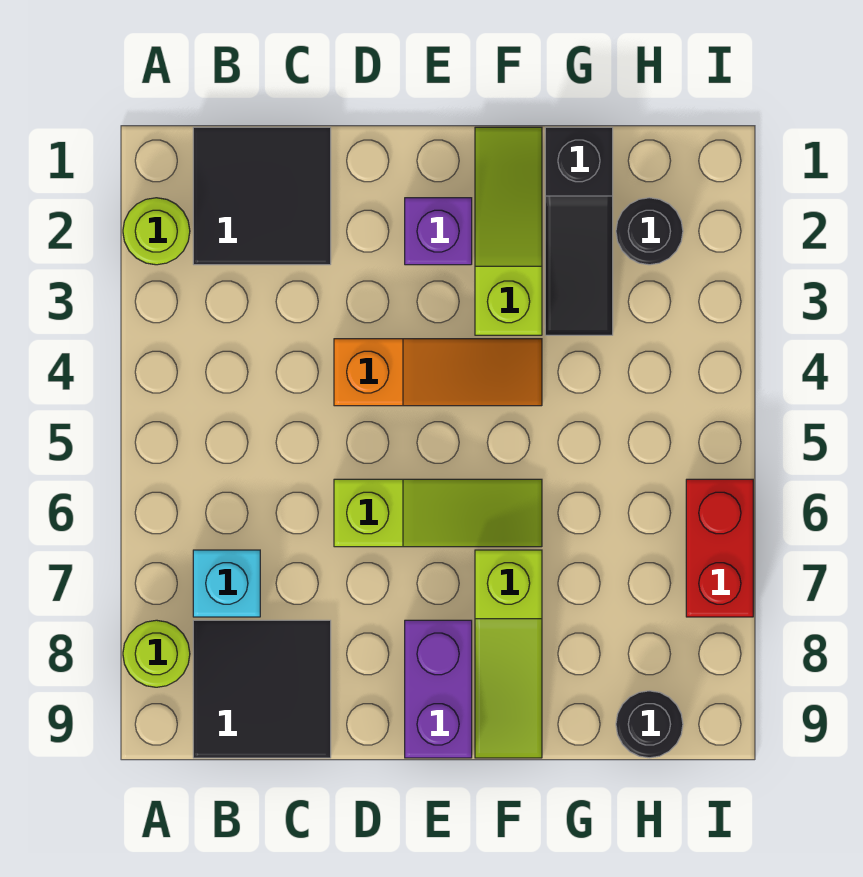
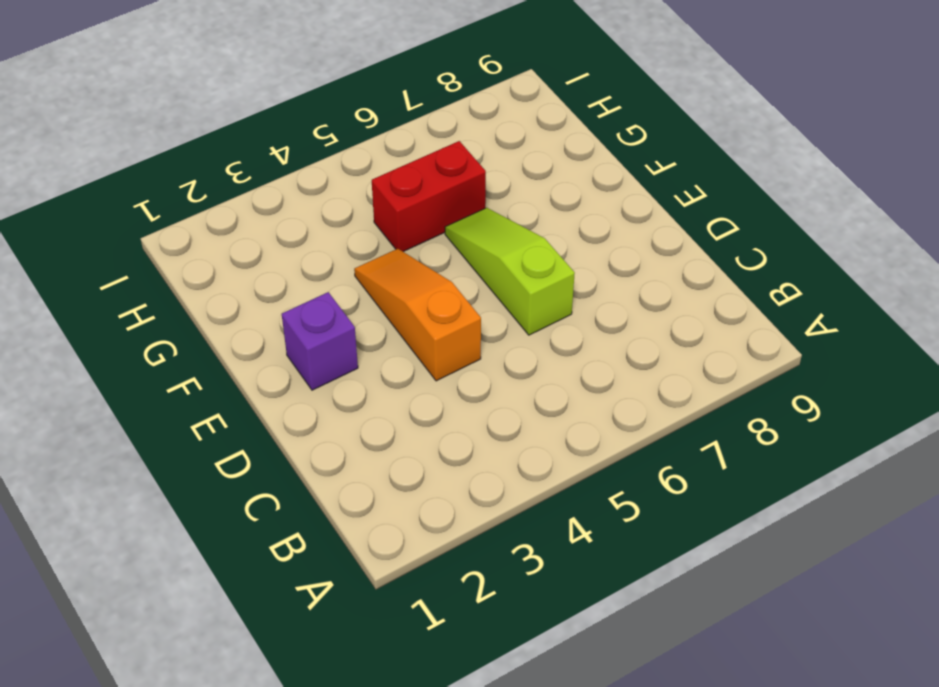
red brick G5:G6 level 1 -> red brick I6:I7 level 1
none -> lime round brick A2 level 1
none -> lime round brick A8 level 1
none -> black tile B1:C2 level 1

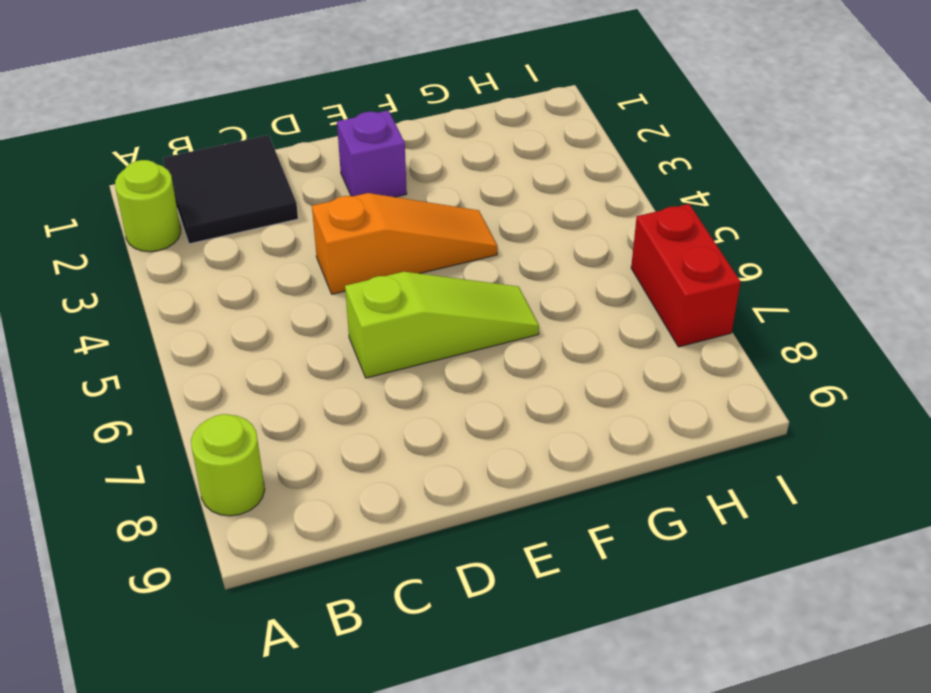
none -> cyan brick B7 level 1
none -> black tile B8:C9 level 1
none -> purple brick E8:E9 level 1

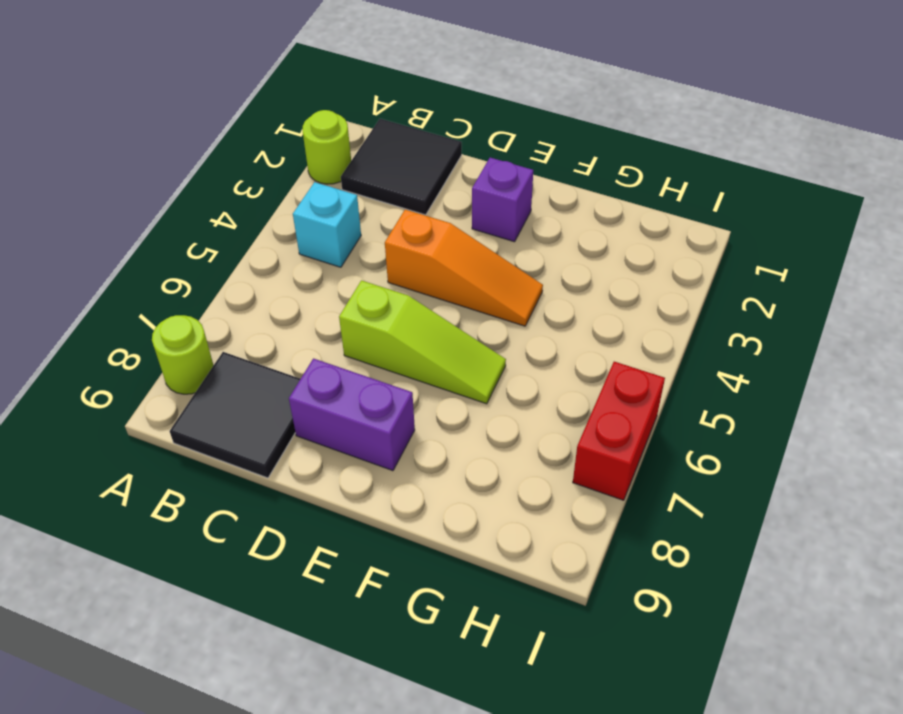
cyan brick B4 level 1 -> cyan brick B7 level 1
purple brick D8:E8 level 1 -> purple brick E8:E9 level 1
none -> lime slope F1:F3 level 1 top 3
none -> lime slope F7:F9 level 1 top 7
none -> black slope G1:G3 level 1 top 1

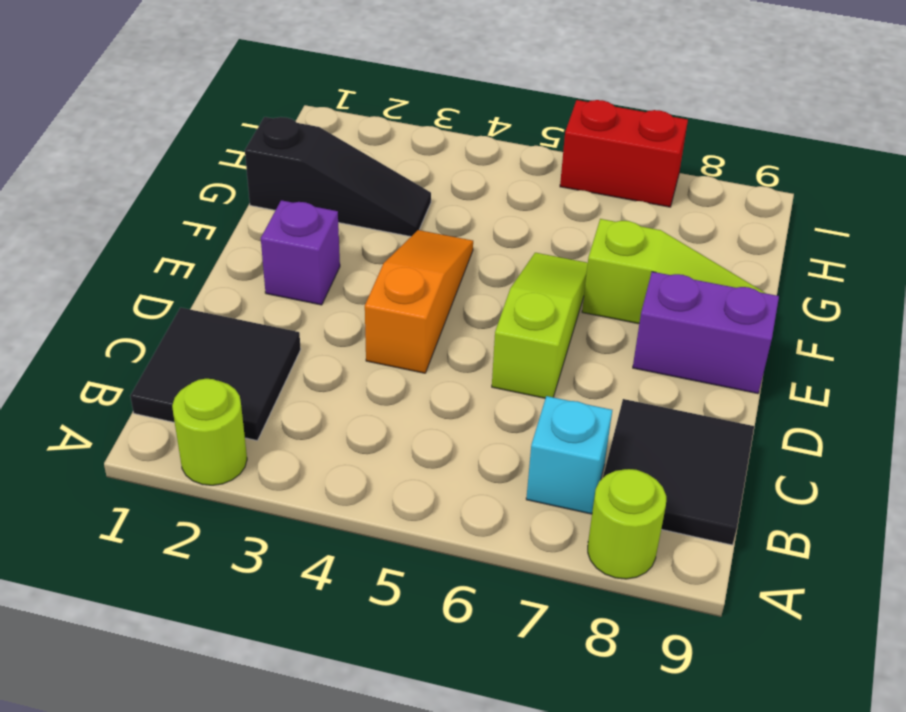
none -> lime slope F1:F3 level 1 top 3
none -> black round brick H2 level 1
none -> black round brick H9 level 1

